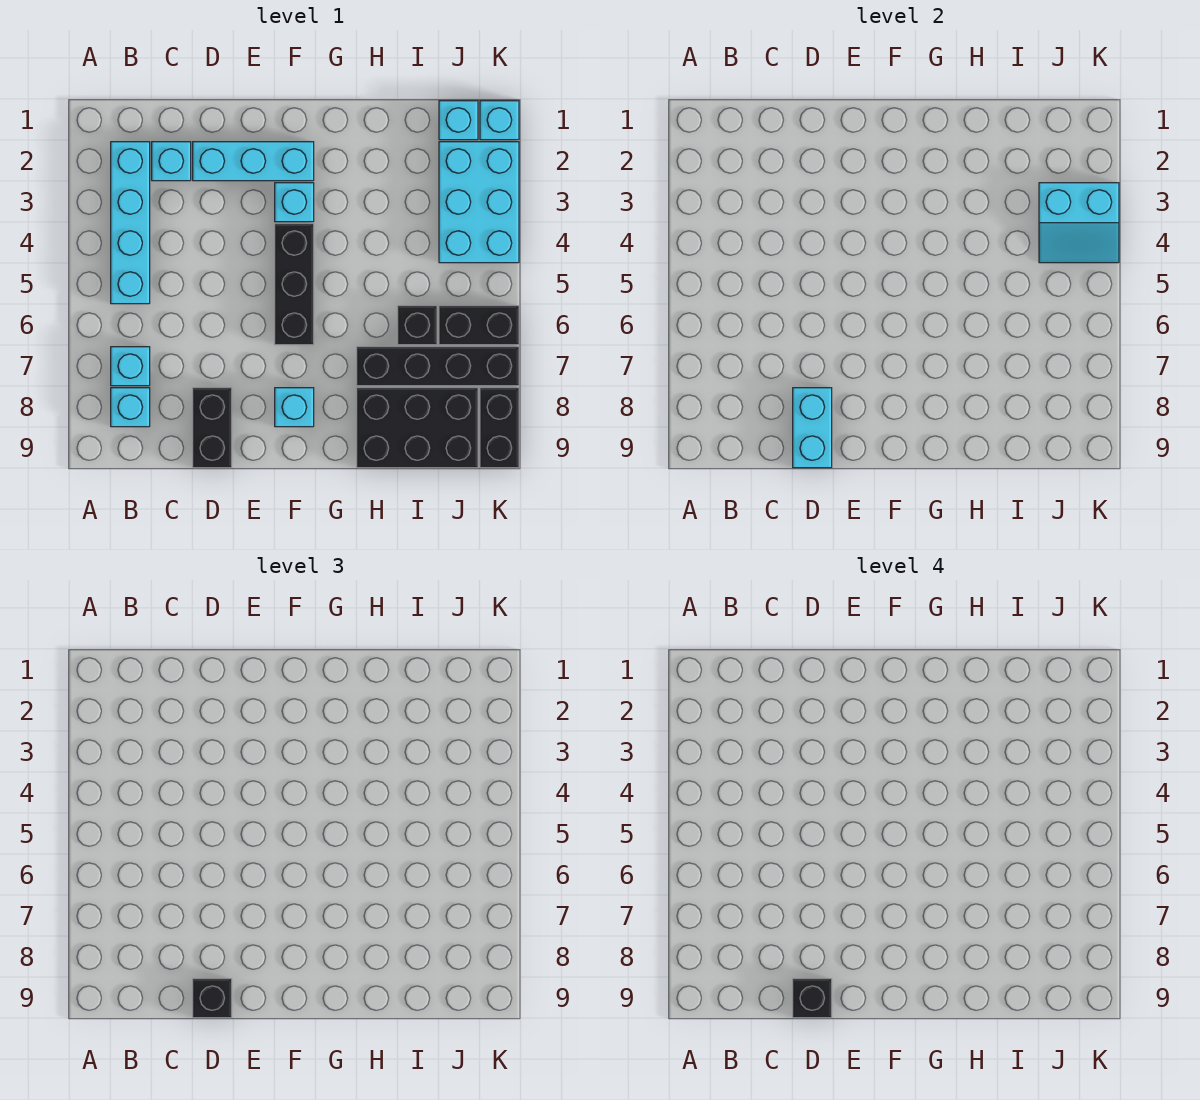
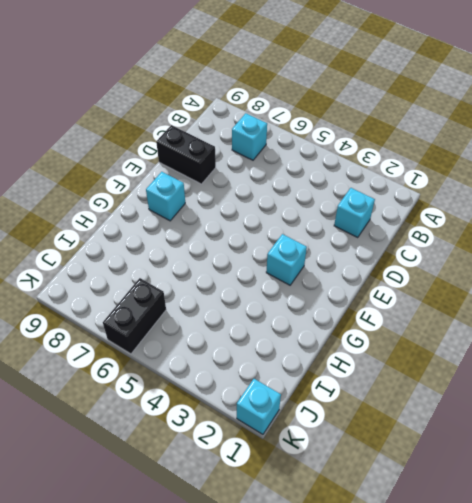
none -> cyan brick B2:B5 level 1
none -> cyan brick B8 level 1
none -> cyan brick D2:F2 level 1

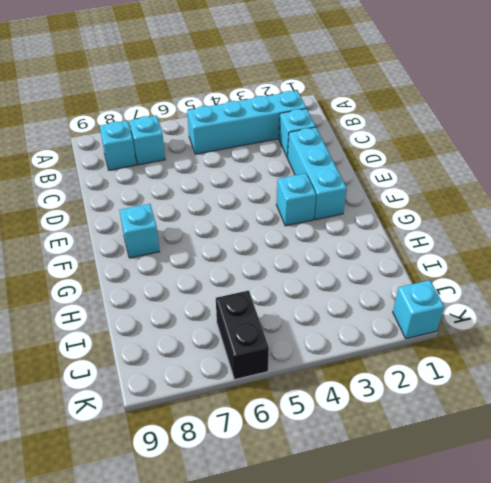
none -> black brick D8:D9 level 1
none -> black brick F4:F6 level 1
none -> black brick H7:K7 level 1

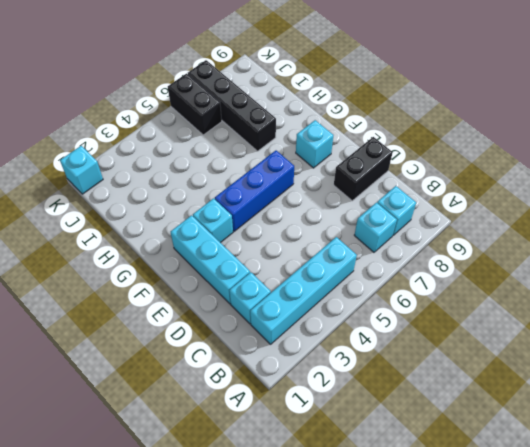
blue brick F4:F6 level 1 -> black brick F4:F6 level 1
none -> black brick H8:J9 level 1
none -> black brick I6 level 1
none -> cyan brick J1 level 1

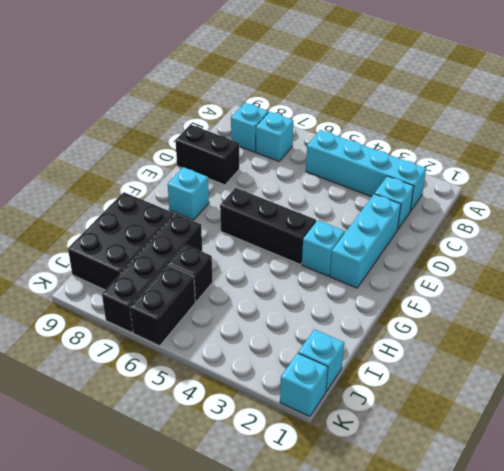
none -> cyan brick J2:K4 level 1
none -> black brick K8:K9 level 1
none -> cyan brick D8:D9 level 2

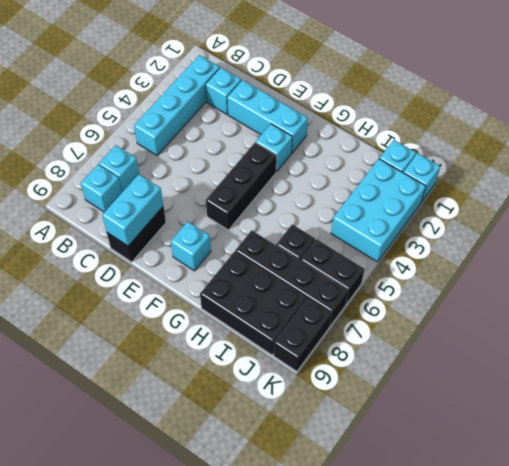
none -> cyan slope J3:K4 level 2 top 3
none -> black brick D9 level 3
none -> black brick D9 level 4

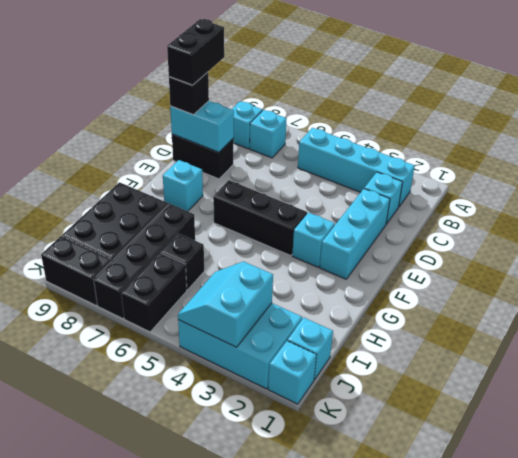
black brick C9:D9 level 4 -> black brick D9 level 4

